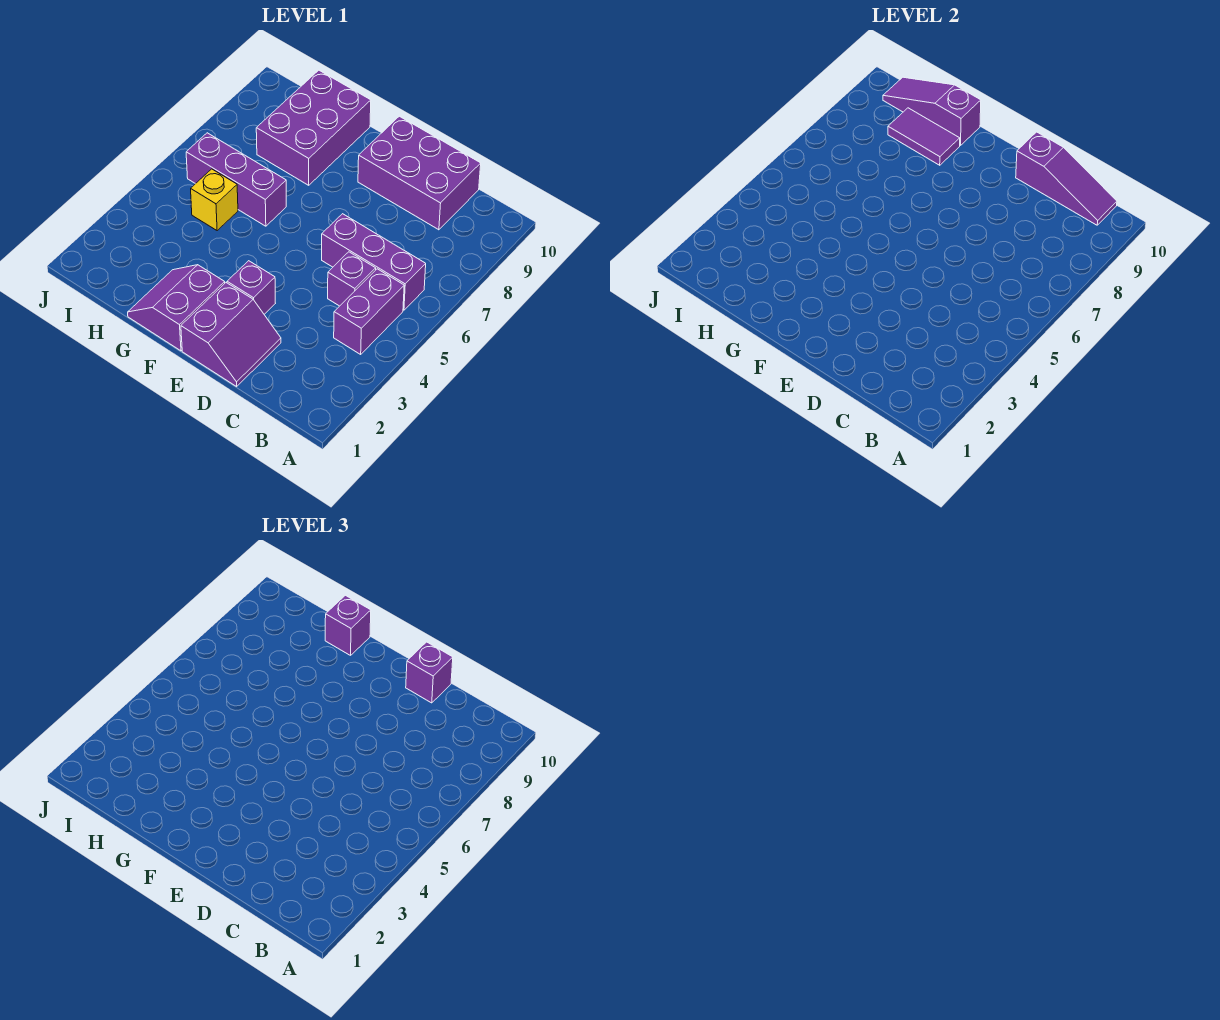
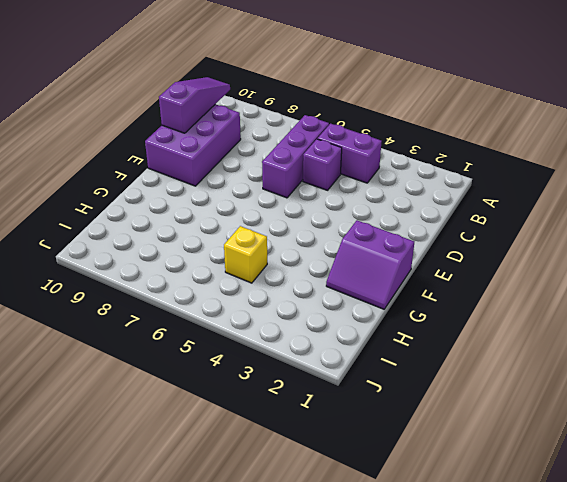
none -> purple slope D1:E2 level 1 top E
none -> purple brick E3 level 1
none -> purple brick G6:I6 level 1

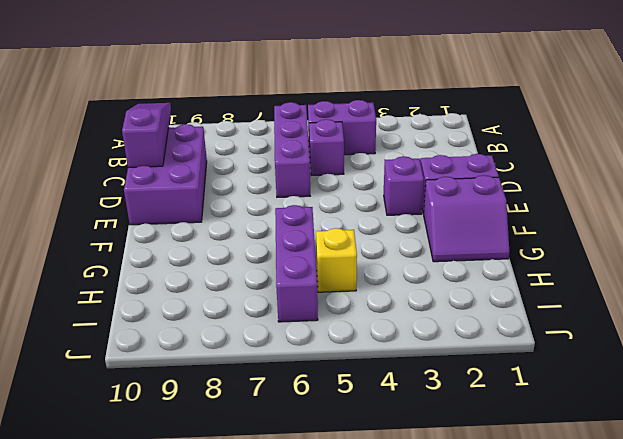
none -> purple brick G8:H10 level 1
none -> purple tile G9:H9 level 2
none -> purple slope G10:I10 level 2 top G

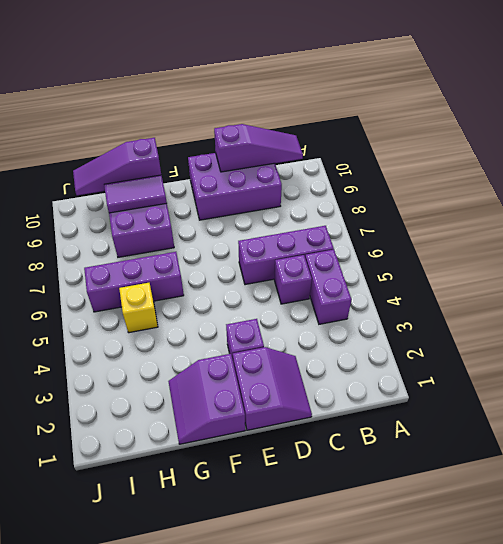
none -> purple brick D10 level 3
none -> purple brick G10 level 3

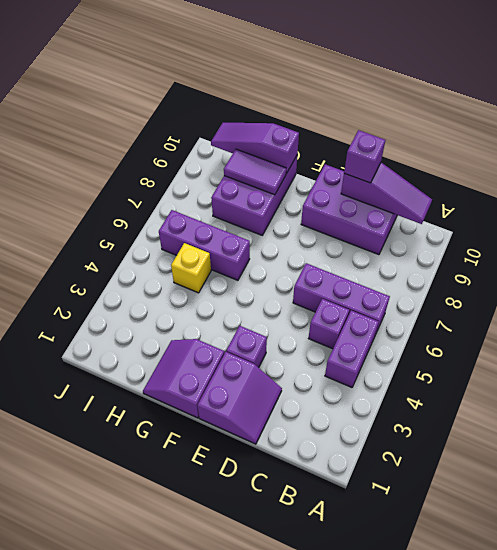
none -> purple brick G10 level 3

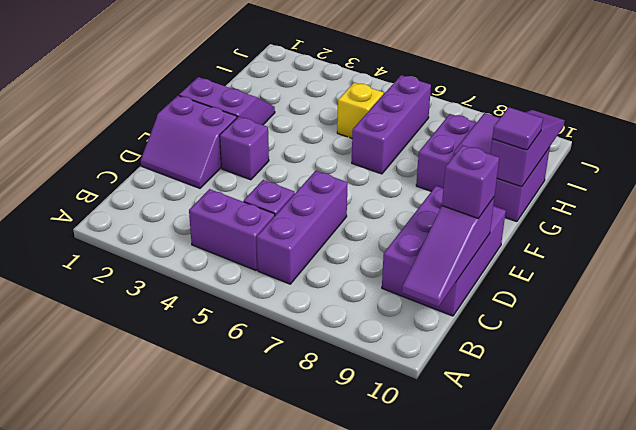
purple tile G10 level 3 -> purple brick G10 level 3

